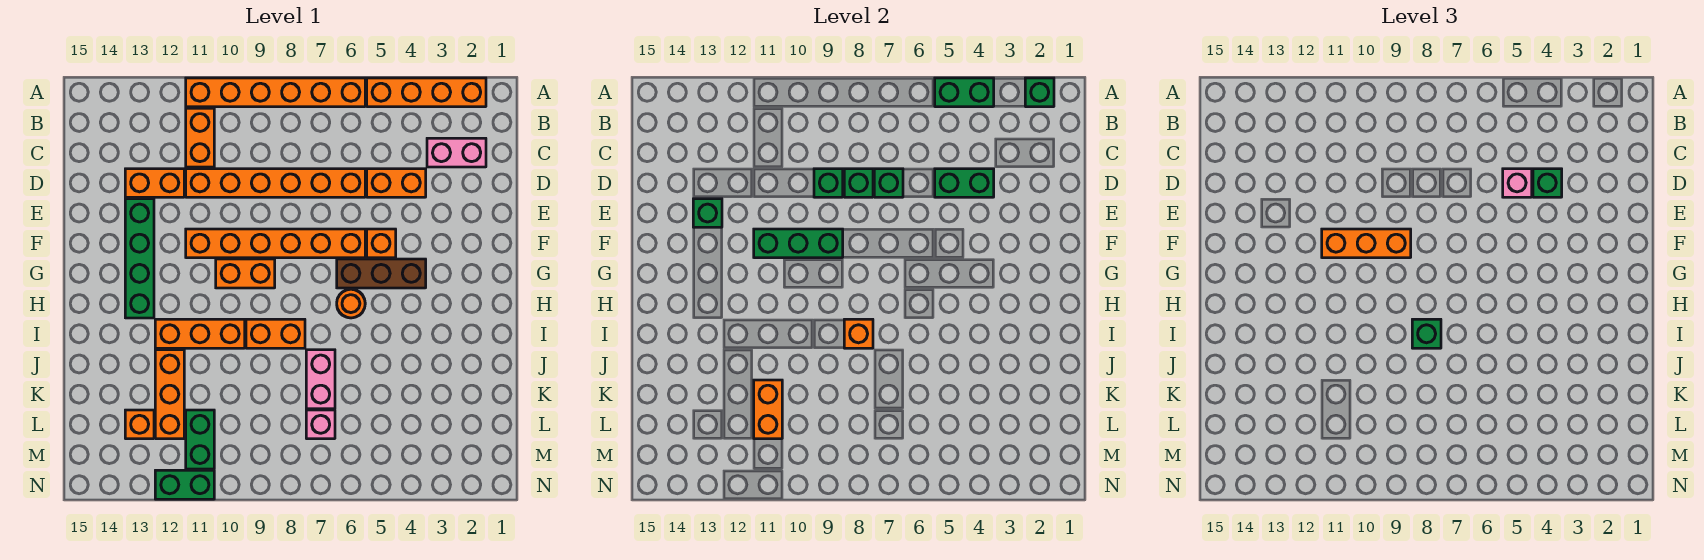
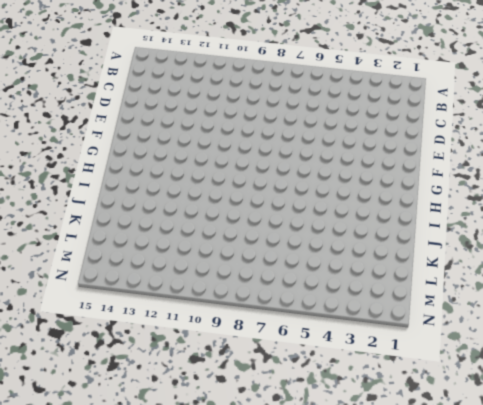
none -> orange brick A2:A5 level 1
none -> orange brick A6:A11 level 1
none -> orange brick B11:C11 level 1
none -> pink brick C2:C3 level 1

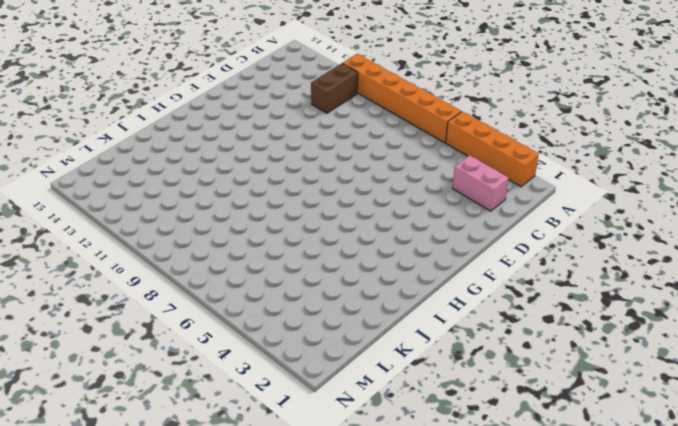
brown brick B11:C11 level 1 -> orange brick B11:C11 level 1
none -> orange brick D4:D5 level 1
none -> orange brick D6:D11 level 1
none -> orange brick D12:D13 level 1
none -> green brick E13:H13 level 1

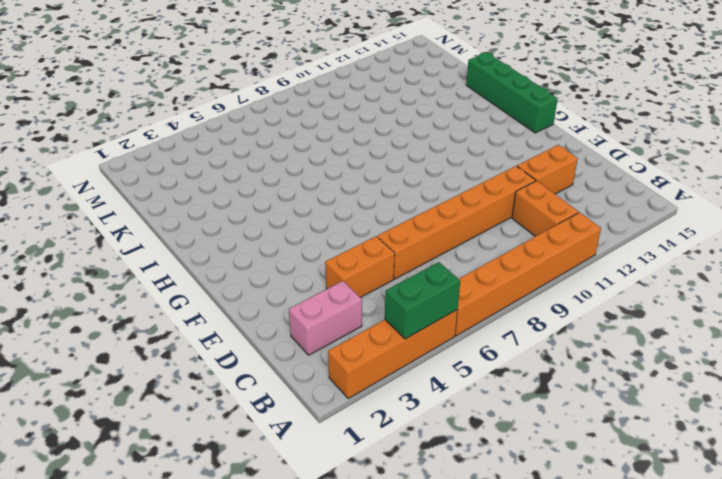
green brick G15:J15 level 1 -> green brick E13:H13 level 1
none -> orange brick F5 level 1
none -> orange brick F6:F11 level 1
none -> brown brick G4:G6 level 1
none -> orange brick G9:G10 level 1

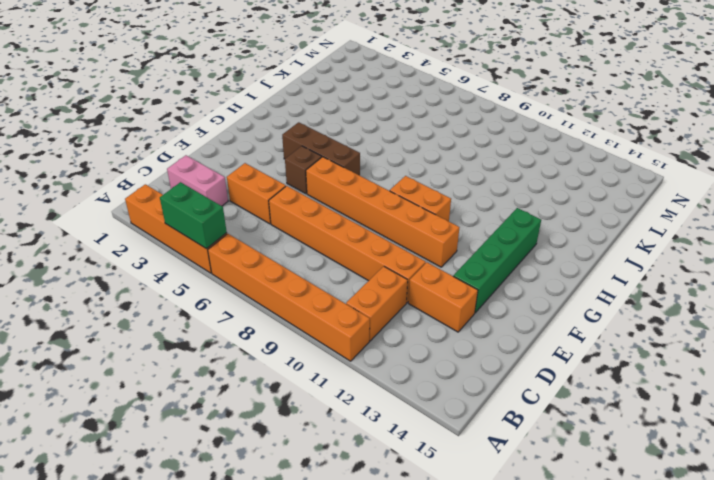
brown brick F5 level 1 -> orange brick F5 level 1
none -> orange round brick H6 level 1
none -> orange brick I8:I9 level 1
none -> orange brick I10:I12 level 1
none -> pink brick J7:K7 level 1

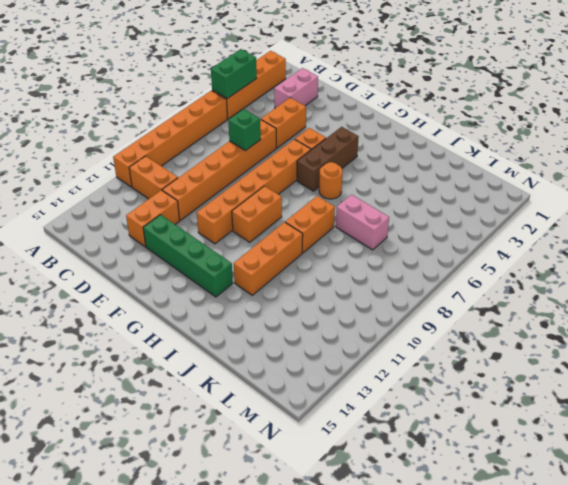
none -> orange brick J12:L12 level 1
none -> pink brick L7 level 1
none -> green brick L11:M11 level 1
none -> orange brick L13 level 1

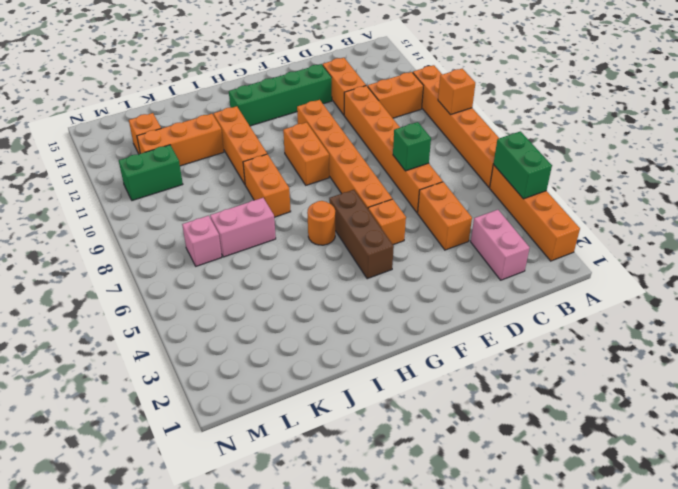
orange brick A9 level 2 -> orange brick I8 level 2
none -> green brick N11:N12 level 1
none -> green brick A2 level 2
none -> green brick D4:D5 level 2
none -> green brick D8 level 2

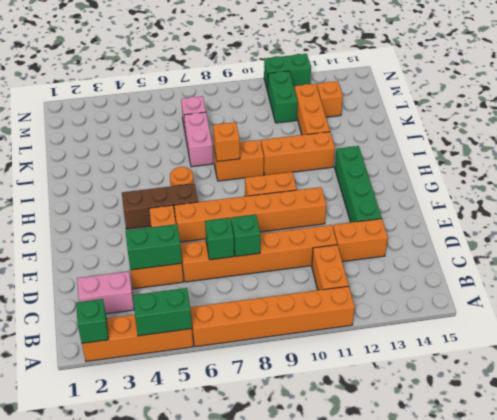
none -> green brick D9 level 2
none -> green brick E13 level 2
none -> green brick F9:F11 level 2
none -> orange brick K11:L11 level 2

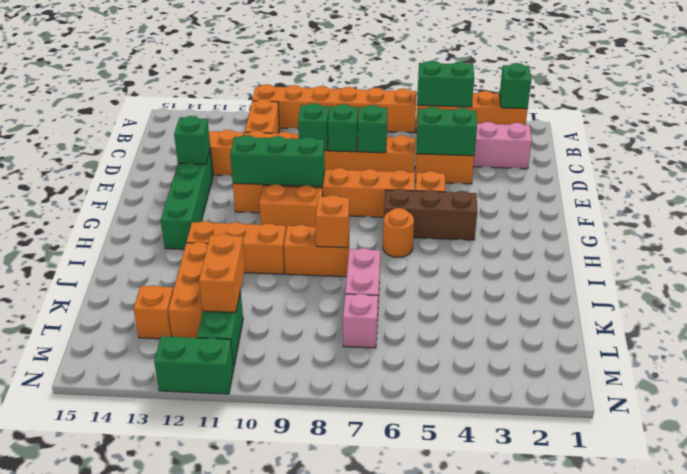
none -> green brick D4 level 3
none -> pink brick D5 level 3
none -> orange brick F9:F11 level 3
none -> green brick I8 level 3

